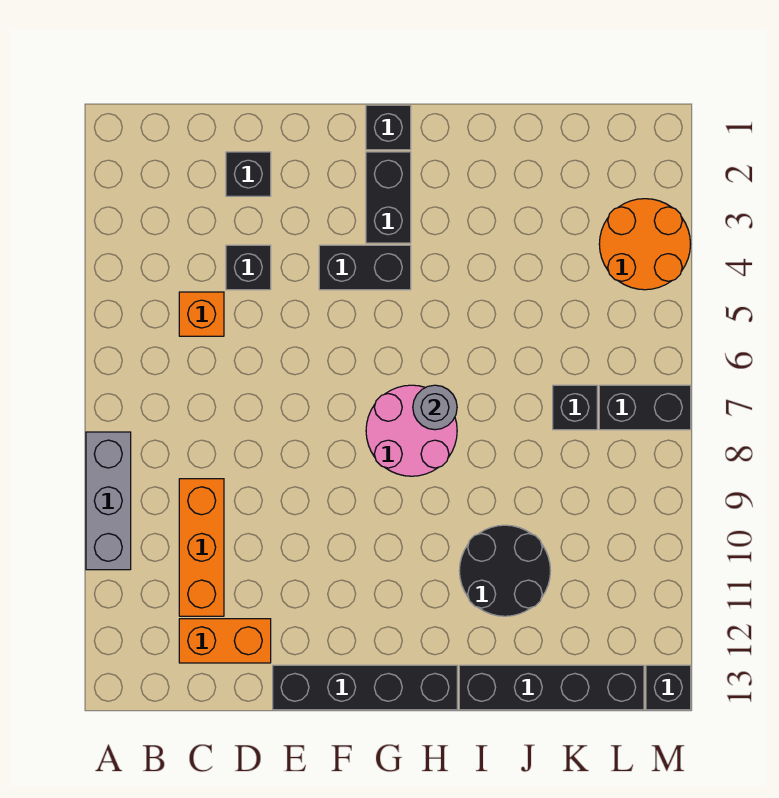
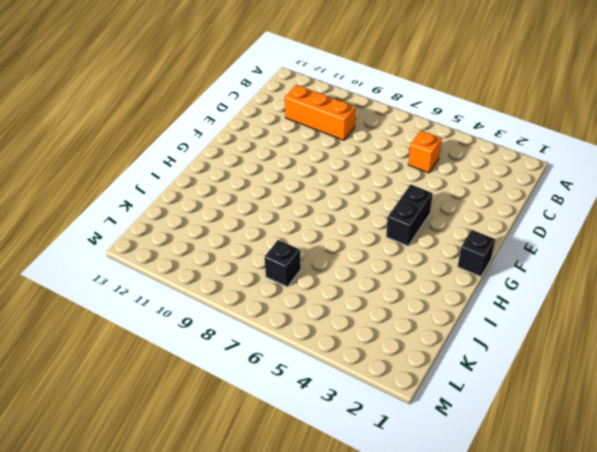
none -> grey brick A8:A10 level 1
none -> orange brick C12:D12 level 1
none -> black brick D2 level 1

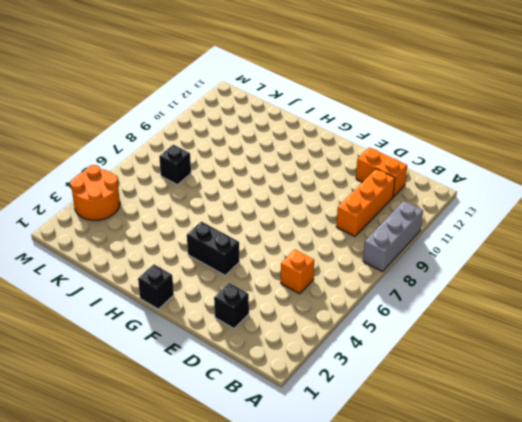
none -> black brick D4 level 1
none -> black brick E13:H13 level 1
none -> black brick G2:G3 level 1

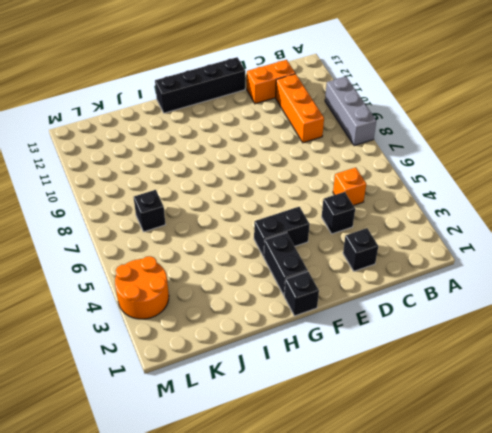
none -> pink round brick G7:H8 level 1
none -> black round brick I10:J11 level 1
none -> black brick I13:L13 level 1

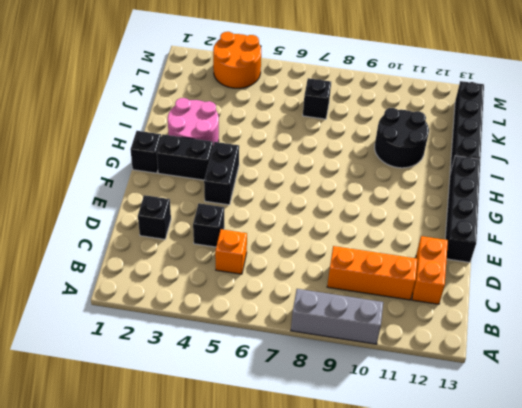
pink round brick H2:I3 level 1 -> pink round brick G7:H8 level 1
none -> black brick L7:M7 level 1
none -> black brick M13 level 1
none -> grey round brick H7 level 2

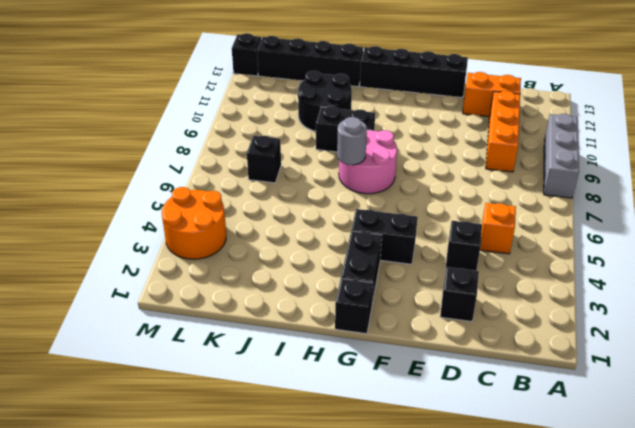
black brick H9:I9 level 1 -> black brick L7:M7 level 1

